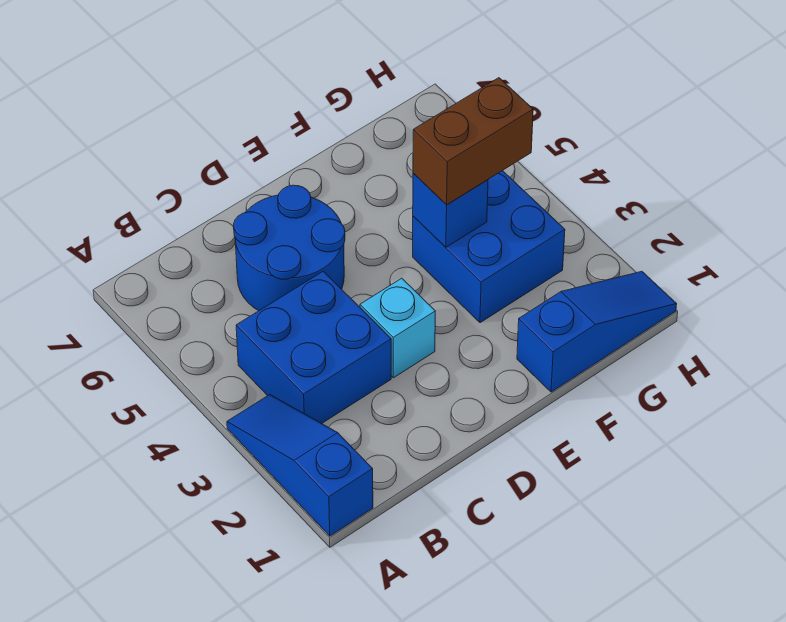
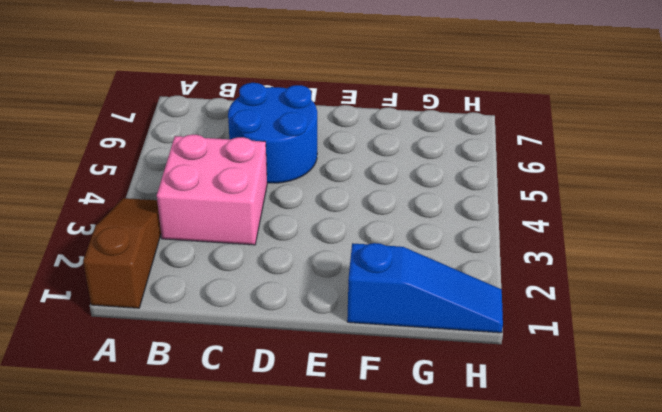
brown slope A1:A3 level 1 top 1 -> blue slope A1:A3 level 1 top 1
pink brick B3:C4 level 1 -> blue brick B3:C4 level 1
none -> cyan brick D3 level 1
none -> blue brick F3:G4 level 1

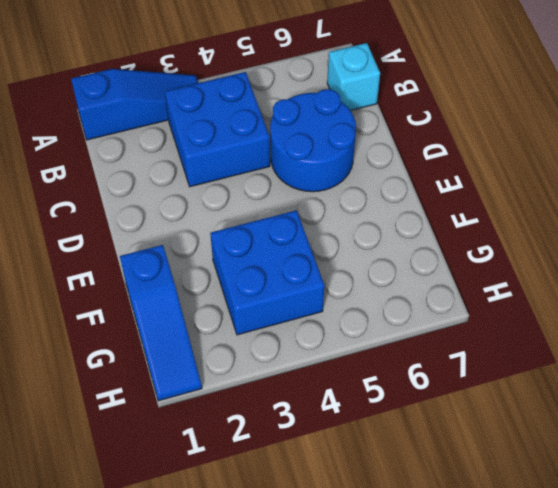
cyan brick B7 level 1 -> cyan brick D3 level 1
none -> blue brick F4 level 2
none -> brown brick F4:G4 level 3

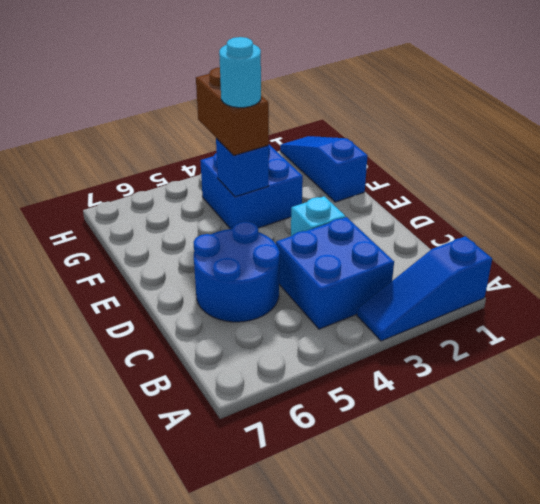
cyan round brick F4 level 4 -> none

